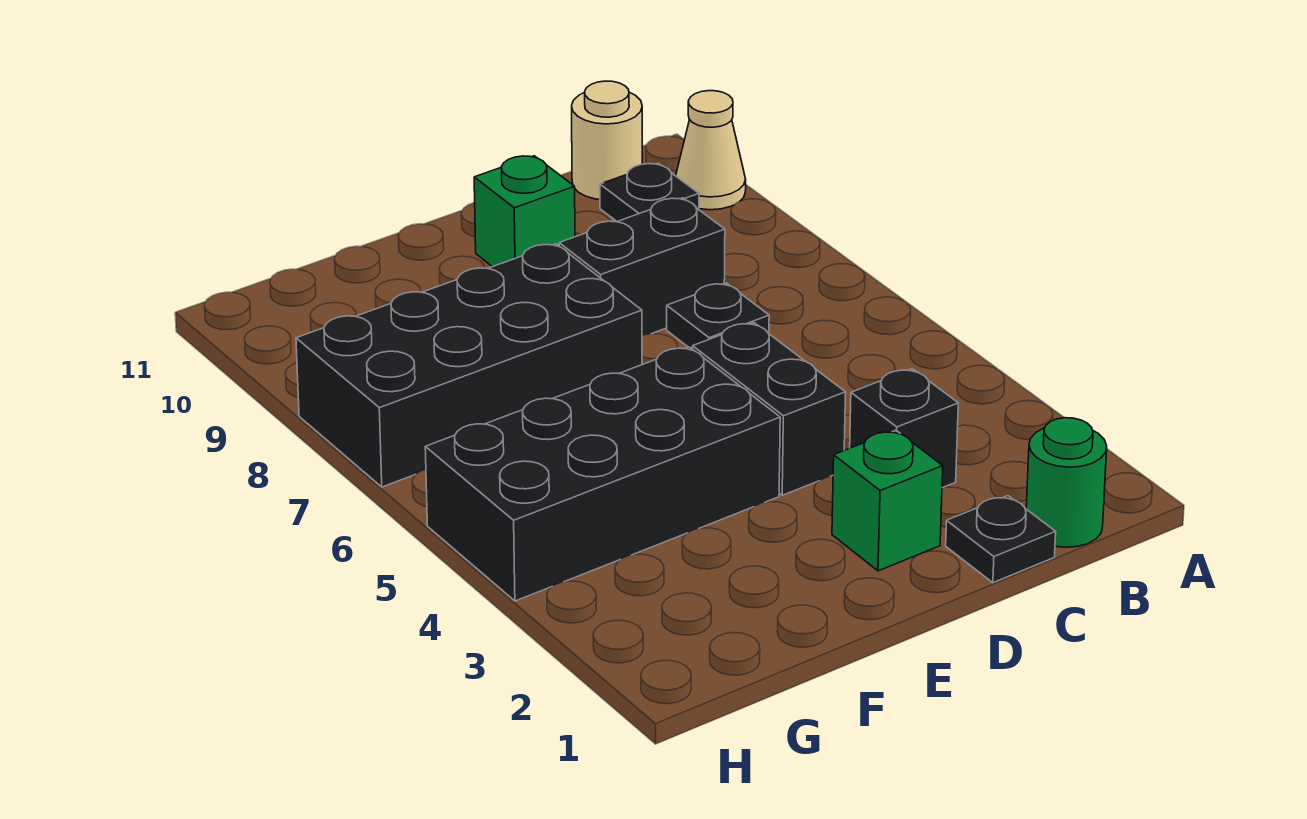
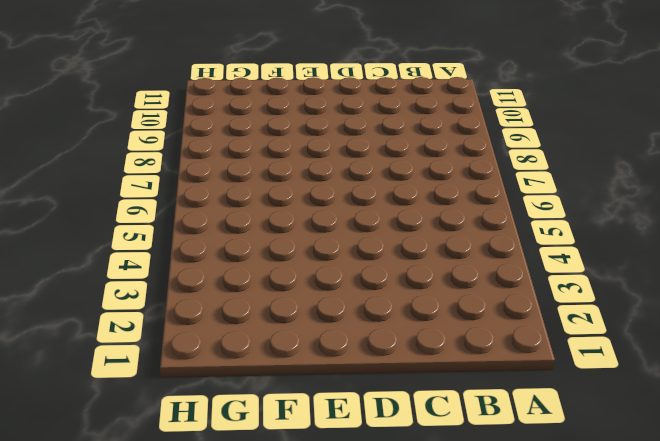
none -> tan cone A10 level 1
none -> green round brick B1 level 1
none -> black plate B10 level 1

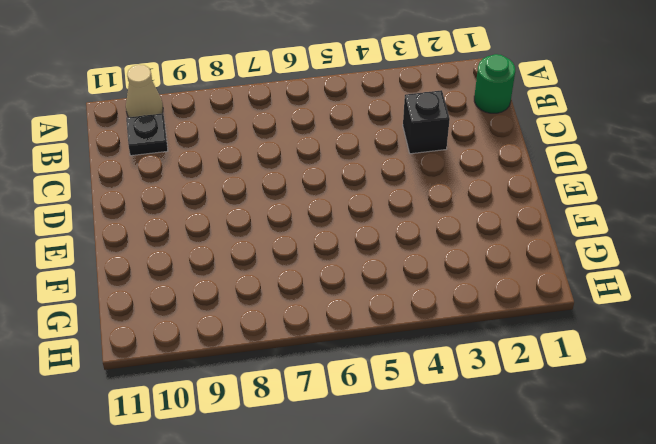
none -> tan round brick B11 level 1
none -> black plate C1 level 1
none -> black plate C7 level 1

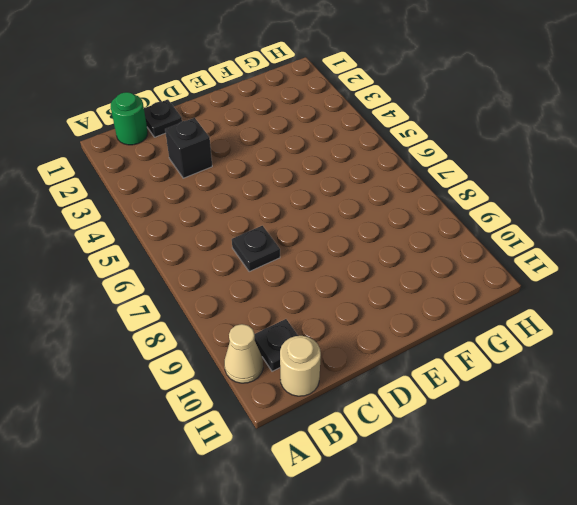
none -> black brick C8:D8 level 1
none -> green brick D2 level 1
none -> black brick D4:D5 level 1

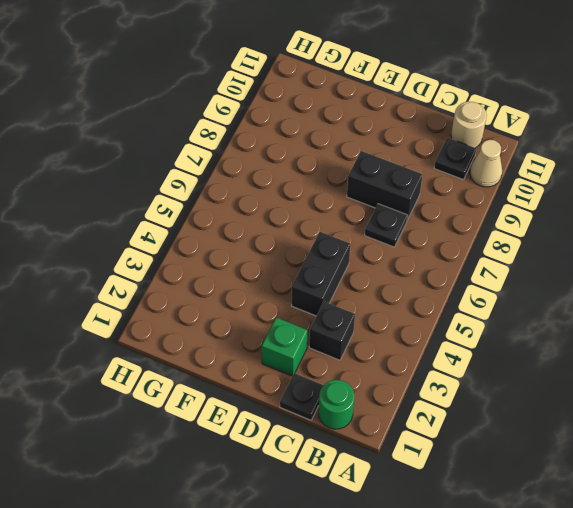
none -> green brick D10 level 1
none -> black brick E4:H5 level 1
none -> black brick E7:H8 level 1

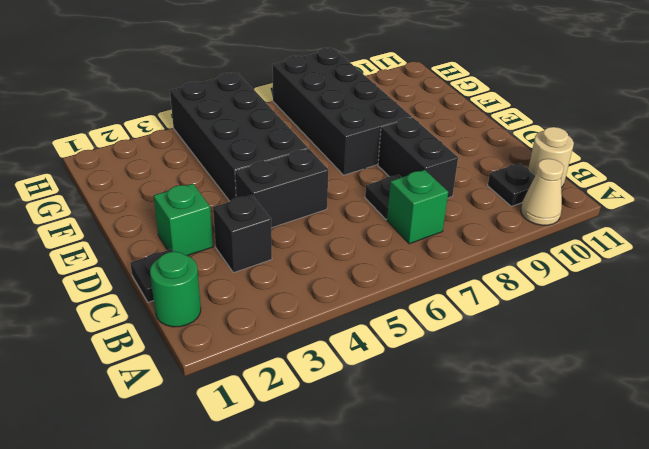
green brick B7 level 1 -> green brick D10 level 1

